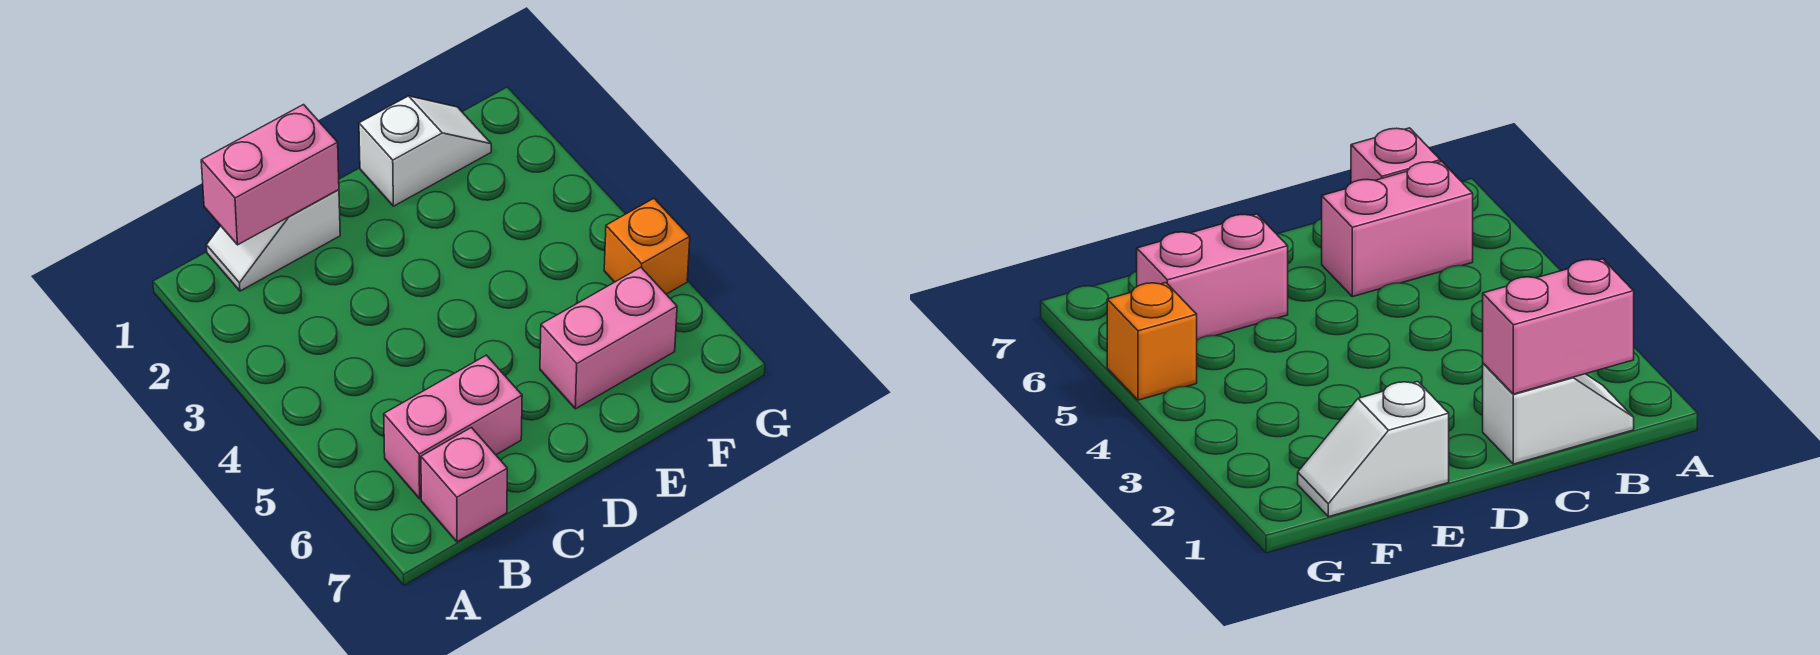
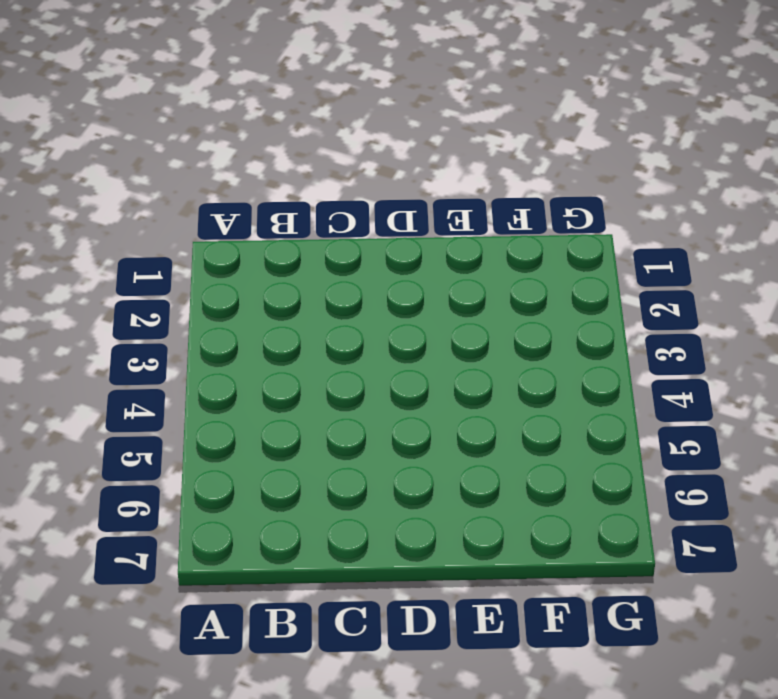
none -> white slope B1:C1 level 1 top C
none -> pink brick B6:C6 level 1

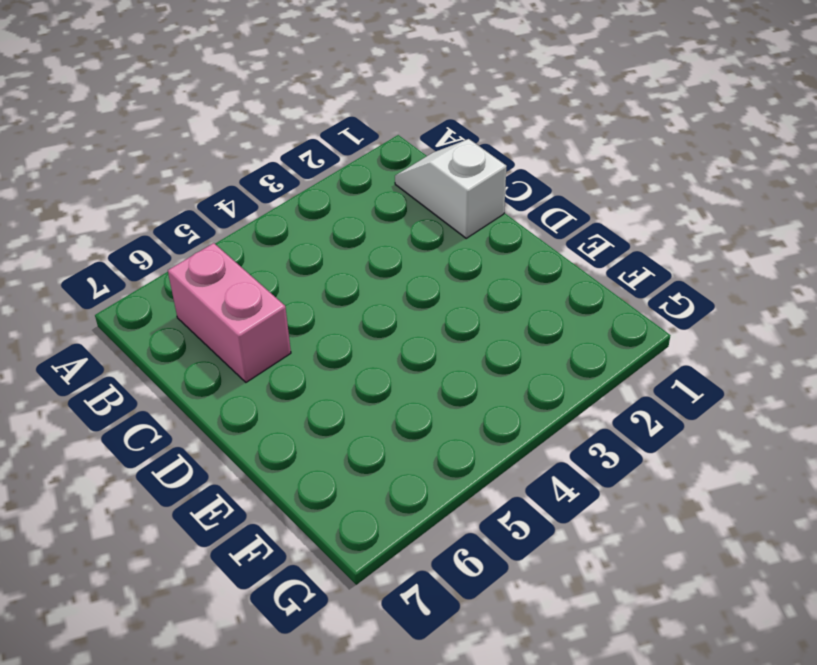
none -> pink brick B7 level 1
none -> white slope E1:F1 level 1 top E

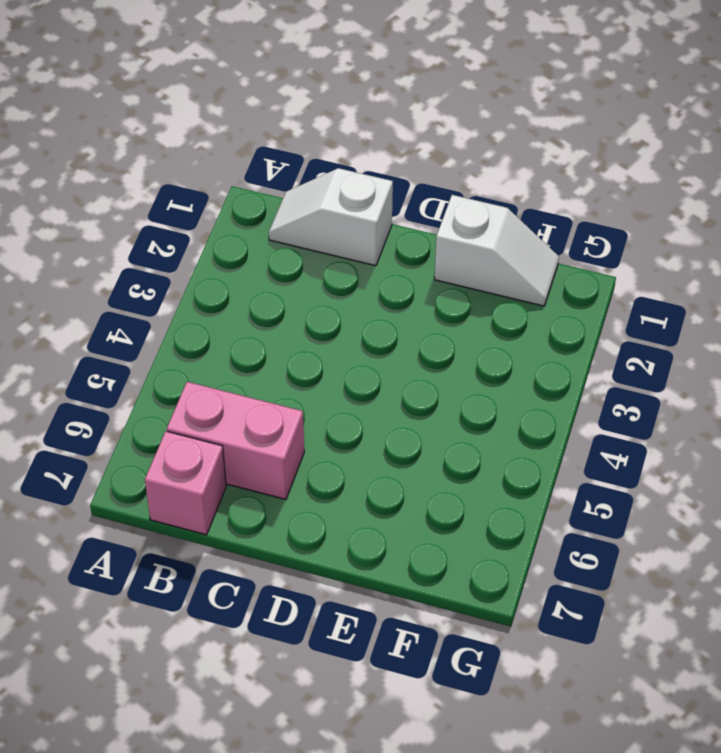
none -> pink brick E6:F6 level 1
none -> orange brick G5 level 1

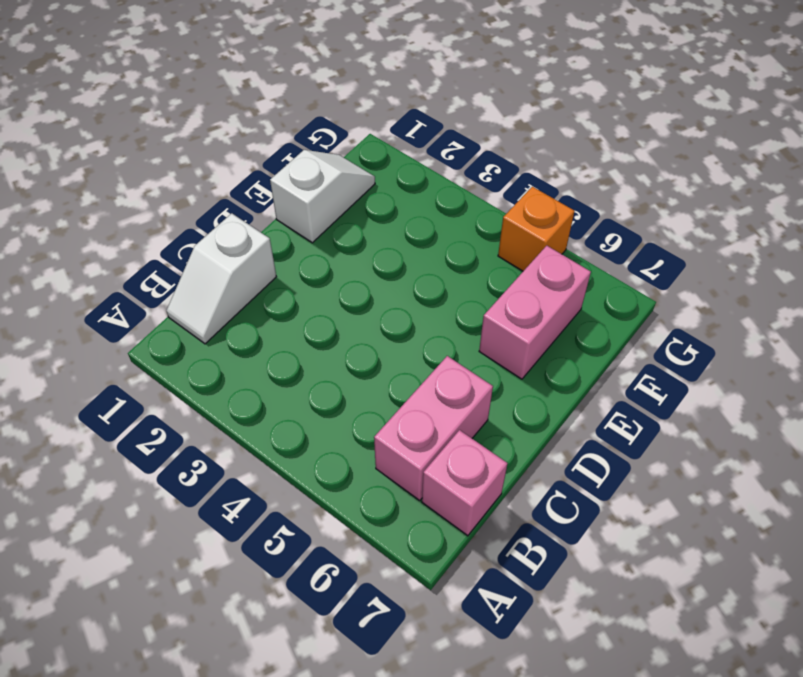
none -> pink brick B1:C1 level 2

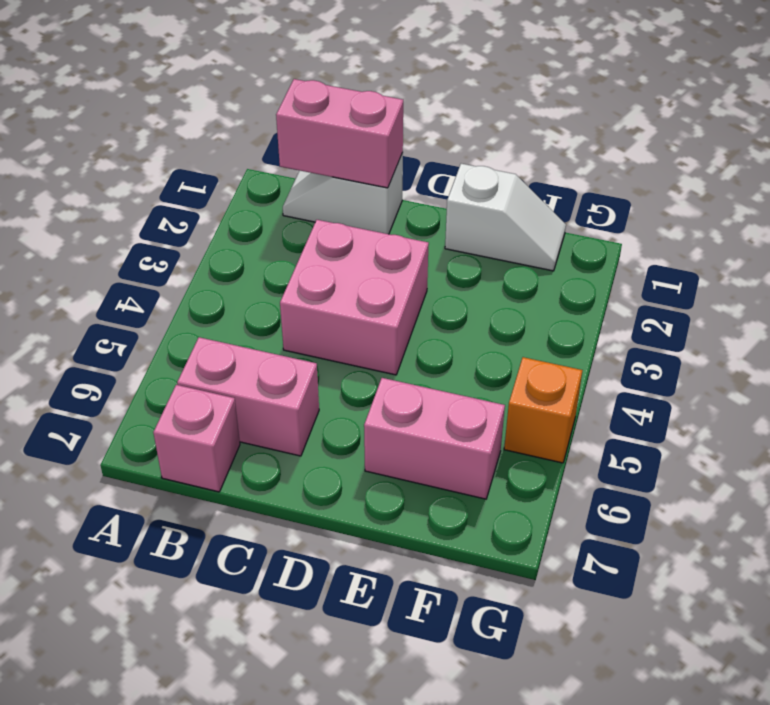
pink brick C3:D4 level 1 -> none

